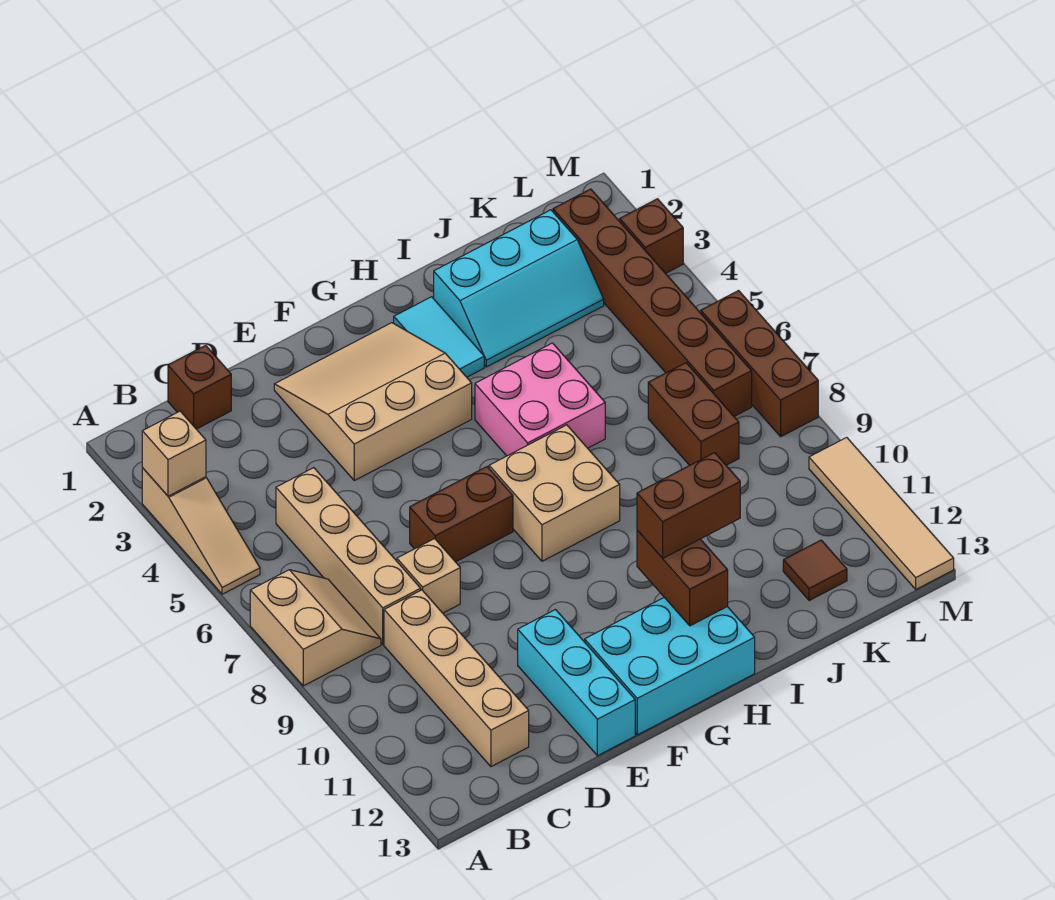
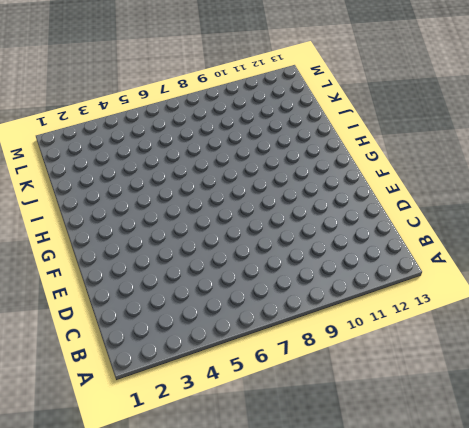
none -> tan slope A3:A5 level 1 top 3
none -> tan slope A7:B8 level 1 top A
none -> brown brick C1 level 1

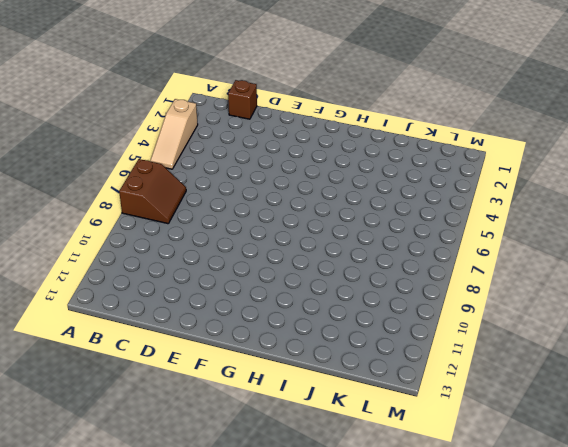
brown slope A7:B8 level 1 top A -> tan slope A7:B8 level 1 top A
none -> tan brick C5:C8 level 1
none -> tan brick C9:C12 level 1
none -> tan brick D8 level 1

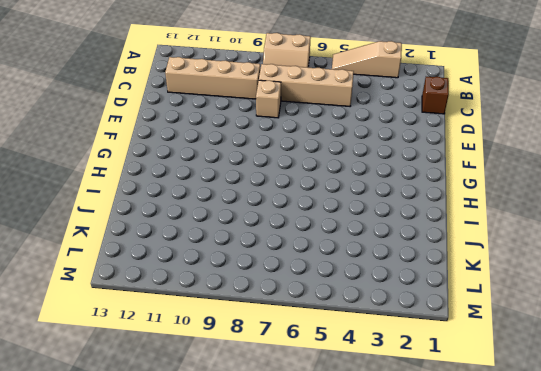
none -> tan slope E2:G4 level 1 top 4
none -> brown brick E7:F7 level 1
none -> cyan brick E11:E13 level 1

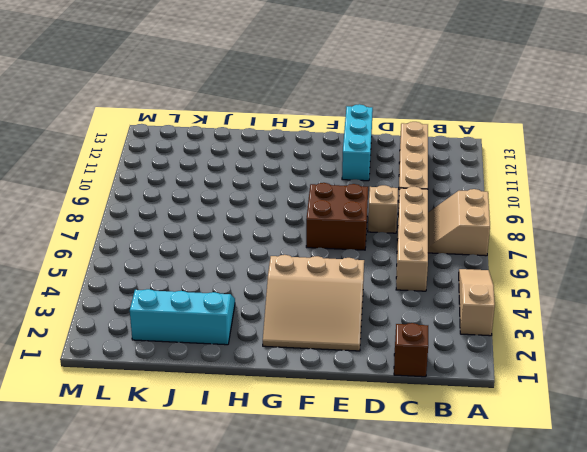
brown brick E7:F8 level 1 -> brown brick E7:F7 level 1
none -> cyan brick F12:H13 level 1
none -> tan brick G7:H8 level 1
none -> cyan tile H2:H3 level 1

